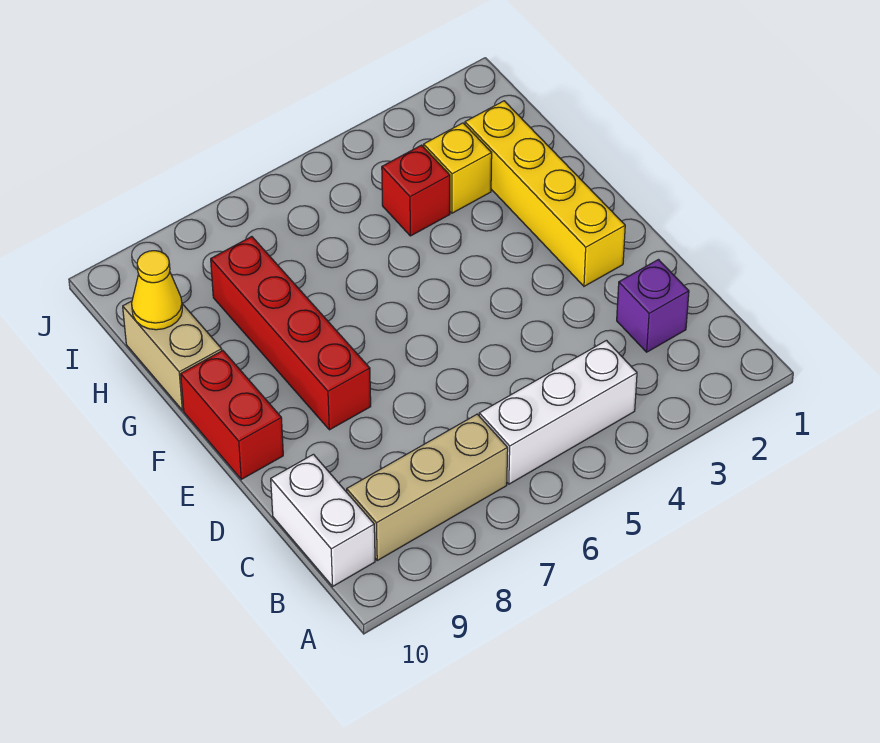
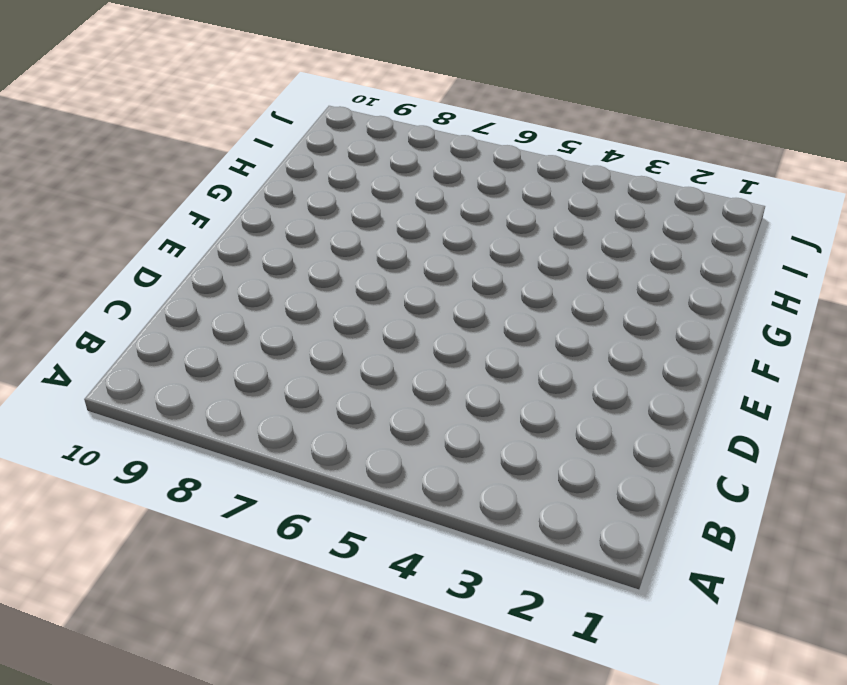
none -> white brick B4:B6 level 1
none -> tan brick B7:B9 level 1

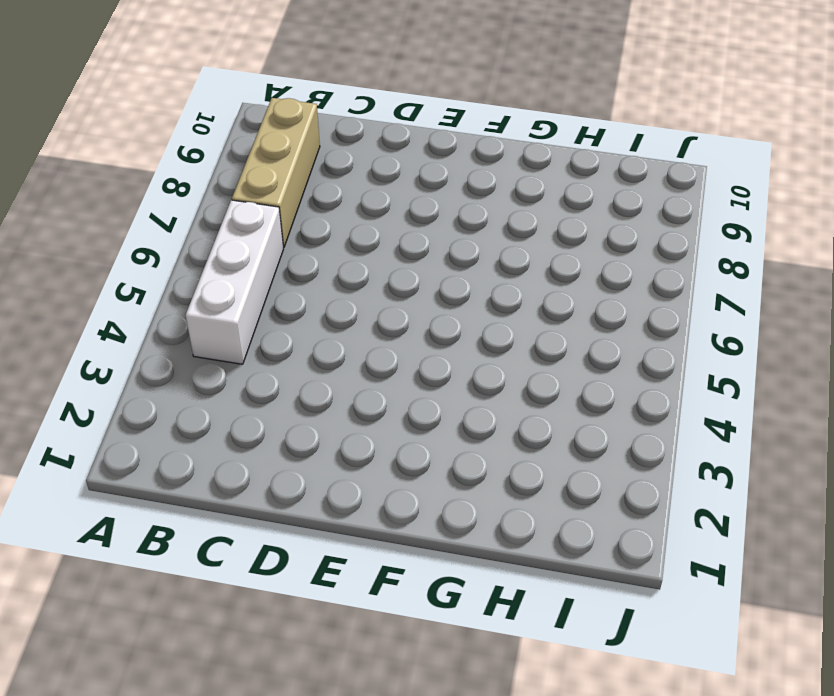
none -> white brick B10:C10 level 1
none -> purple brick C2 level 1

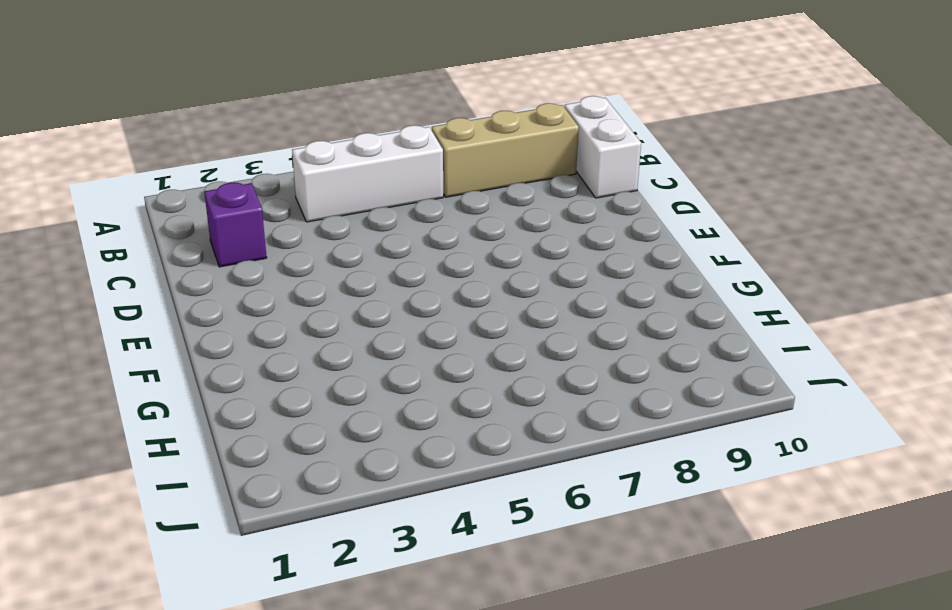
none -> yellow brick E2:H2 level 1
none -> red brick E8:H8 level 1

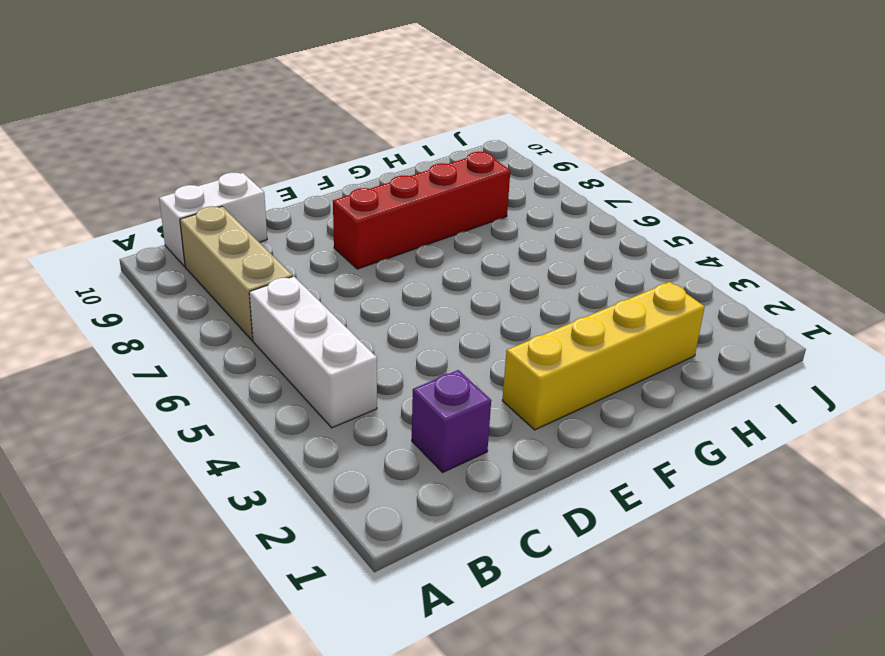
none -> red brick E10:F10 level 1
none -> tan brick G10:H10 level 1

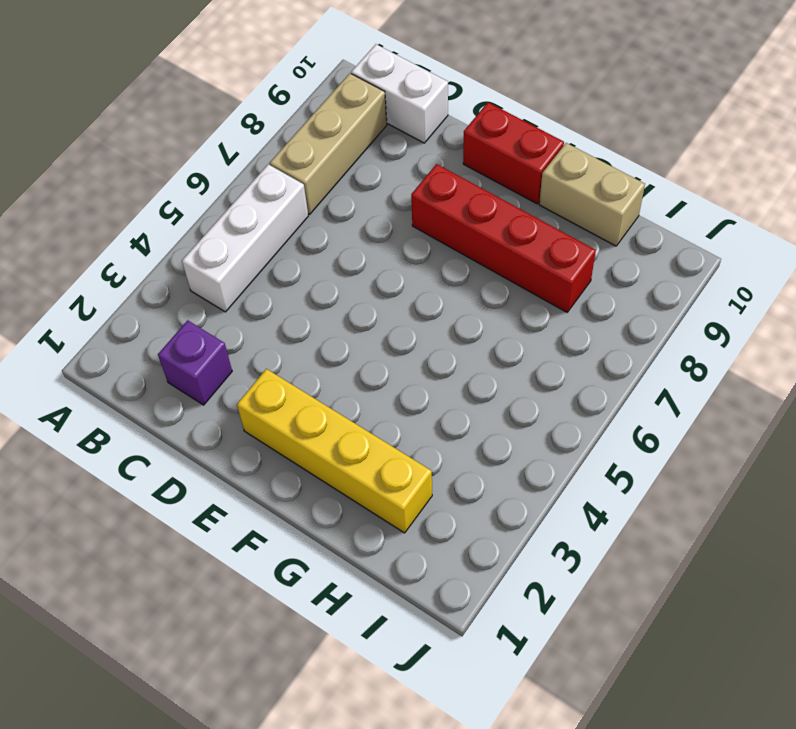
none -> yellow brick H3 level 1
none -> red brick H4 level 1

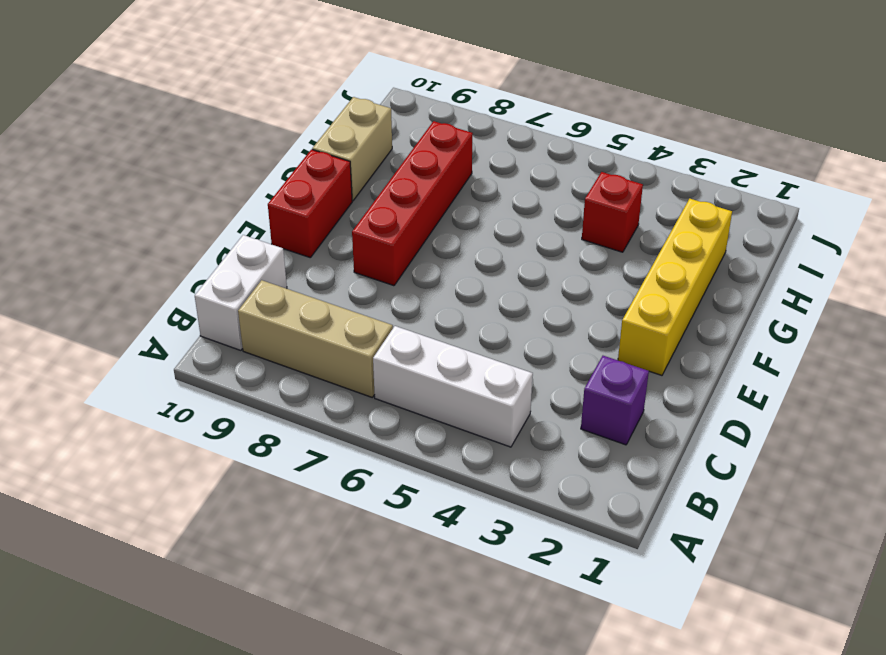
none -> yellow brick H3 level 1
none -> yellow cone H10 level 2

